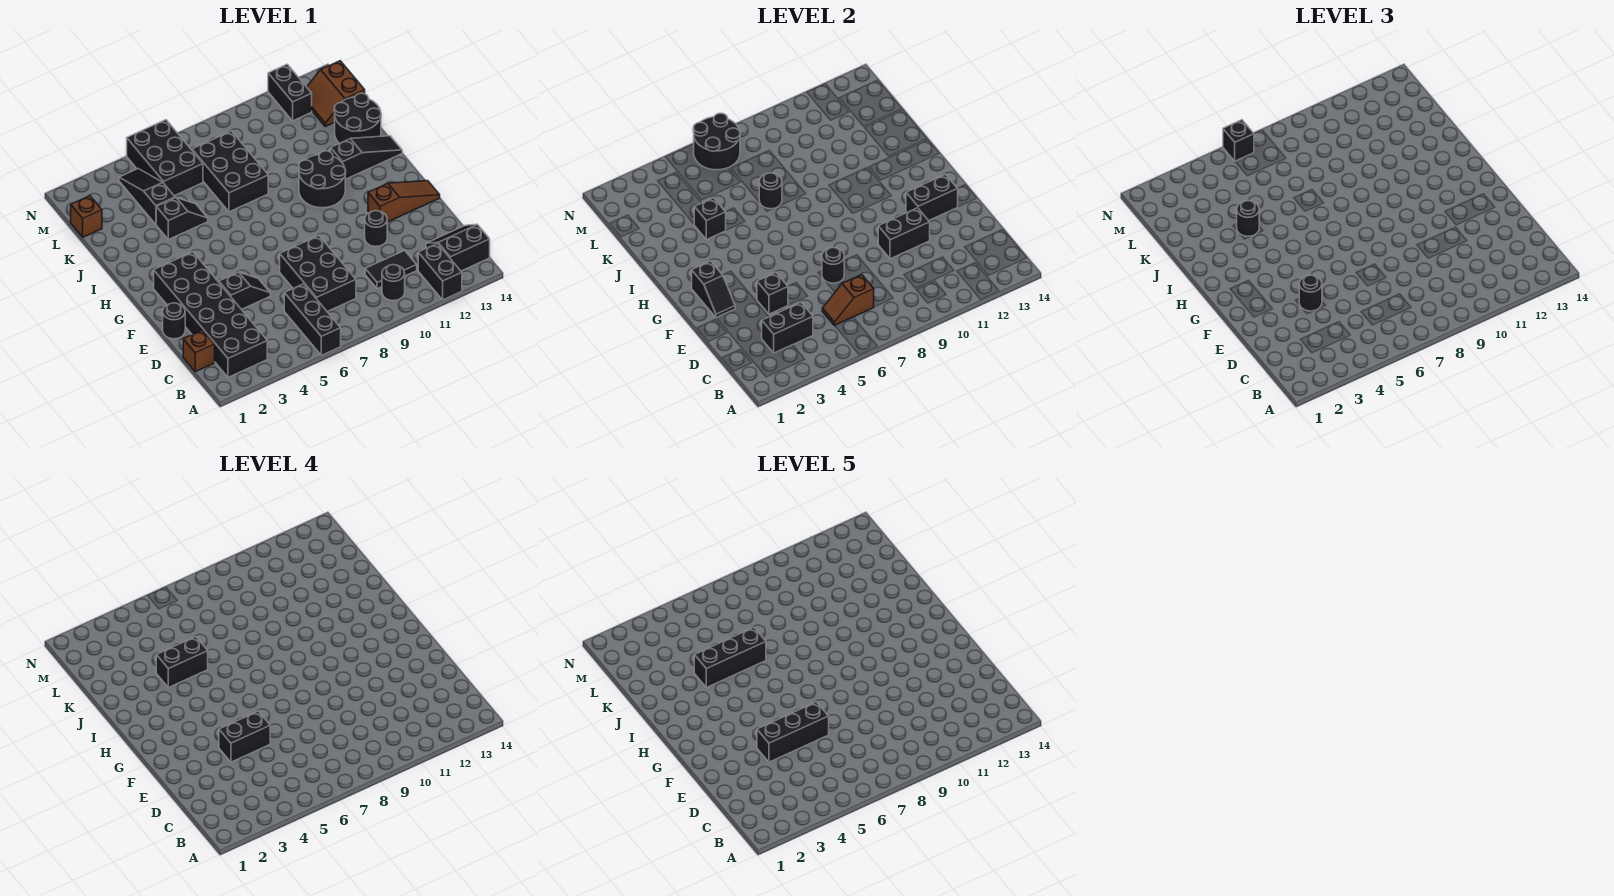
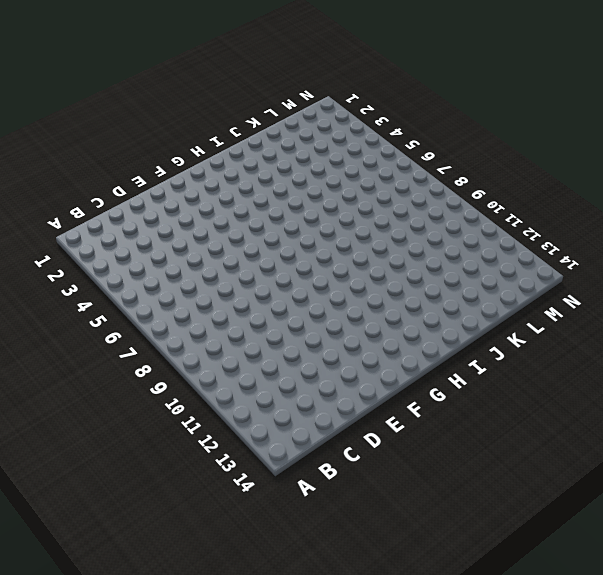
none -> black brick A6:C6 level 1
none -> black brick A12:B12 level 1
none -> black brick B2:G3 level 1
none -> black round brick B10 level 1

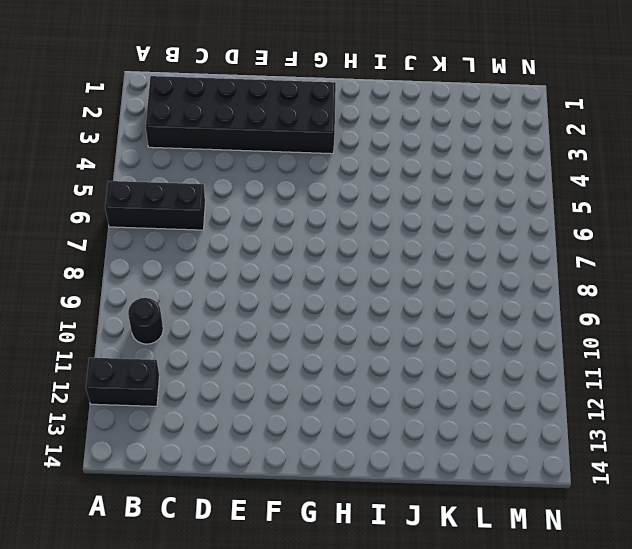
none -> black slope B13:C14 level 1 top B
none -> brown brick C1 level 1
none -> black brick C7:E8 level 1
none -> black tile C10:C11 level 1

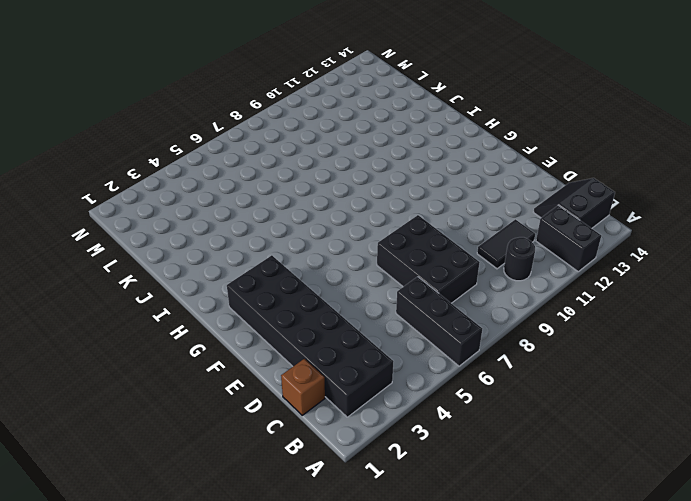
none -> black round brick E1 level 1
none -> black slope E4:E5 level 1 top 4
none -> black round brick E11 level 1
none -> brown slope F12:F14 level 1 top 12

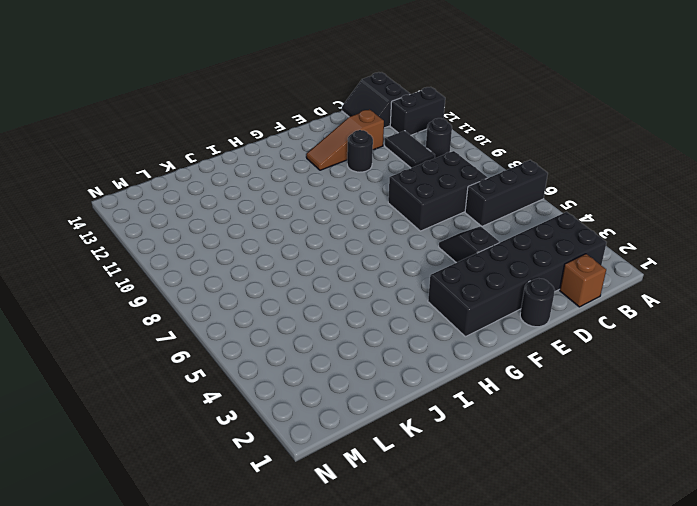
brown slope D12:F12 level 1 top D -> brown slope F12:F14 level 1 top 12
none -> black round brick H10:I11 level 1
none -> black slope I12:I14 level 1 top 12
none -> black slope J4:J5 level 1 top 4
none -> black brick J7:L8 level 1

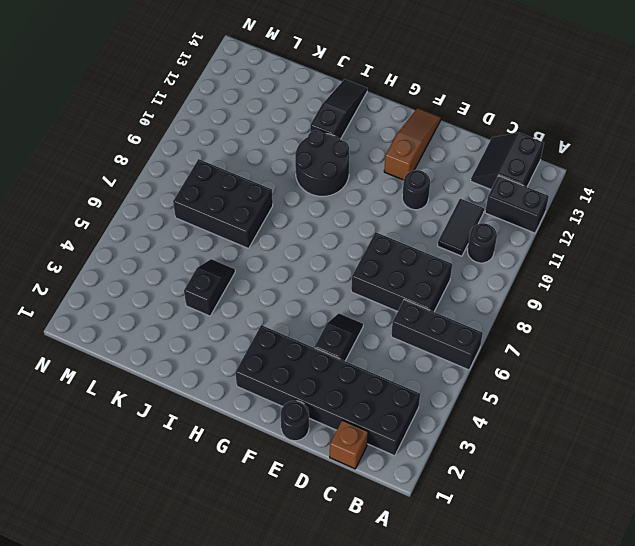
none -> black round brick J13:K14 level 1
none -> black slope K4:M4 level 1 top K
none -> brown brick L1 level 1
none -> black brick L5:N6 level 1

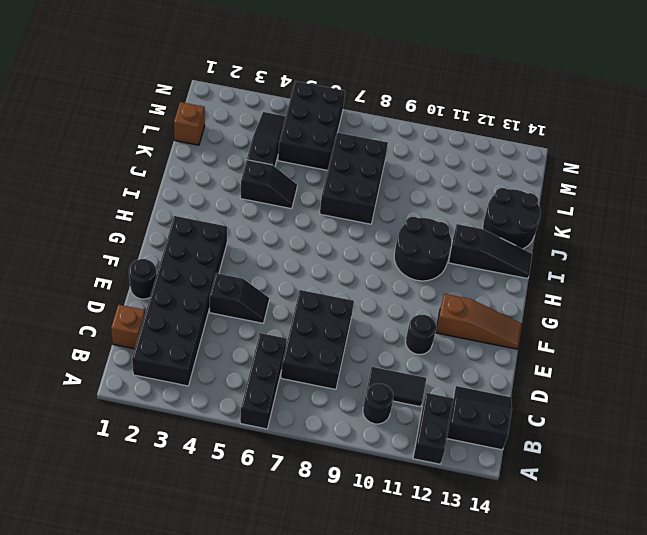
none -> brown slope L13:M14 level 1 top 14
none -> black brick M12:N12 level 1
none -> black brick C3:C4 level 2
none -> brown slope C6:C7 level 2 top 7

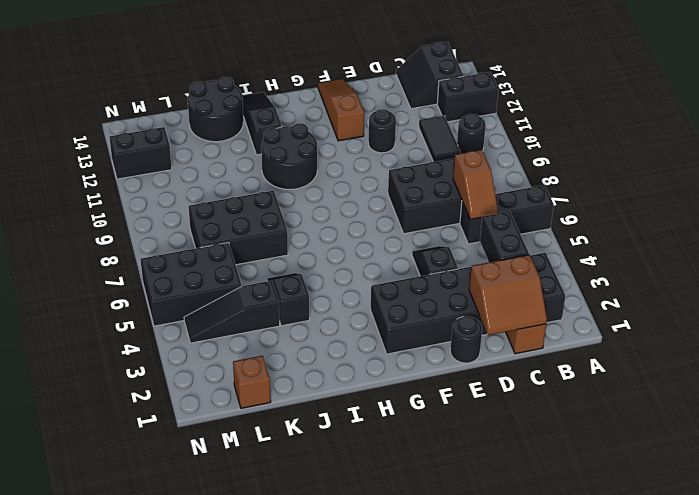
brown slope C1:D2 level 2 top 2 -> brown slope L13:M14 level 1 top 14
none -> black brick E4 level 2
none -> black round brick E7 level 2
none -> black brick E10:E11 level 2
none -> black slope F2:G2 level 2 top G

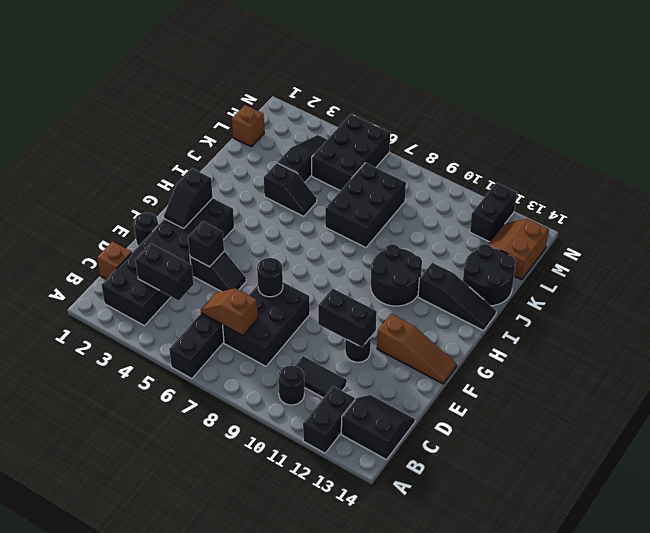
none -> black brick F12:F13 level 2
none -> black brick J4 level 2
none -> black round brick J7 level 2
none -> black round brick M6:N7 level 2

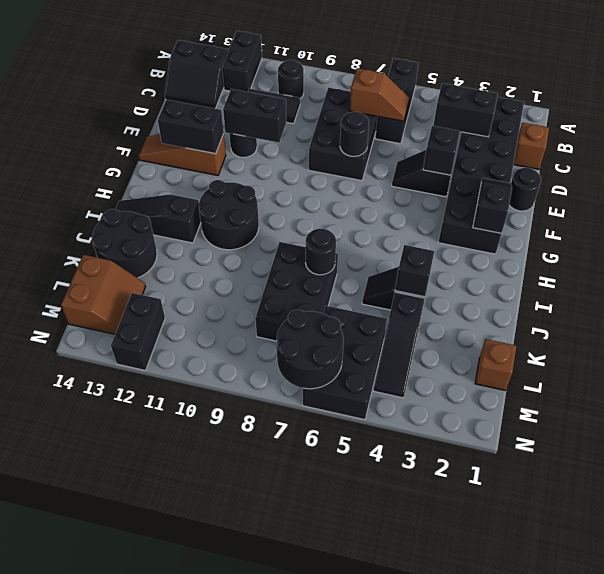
none -> black round brick E4 level 3
none -> black round brick J4 level 3
none -> black brick N6 level 3
none -> black brick E4:E5 level 4

